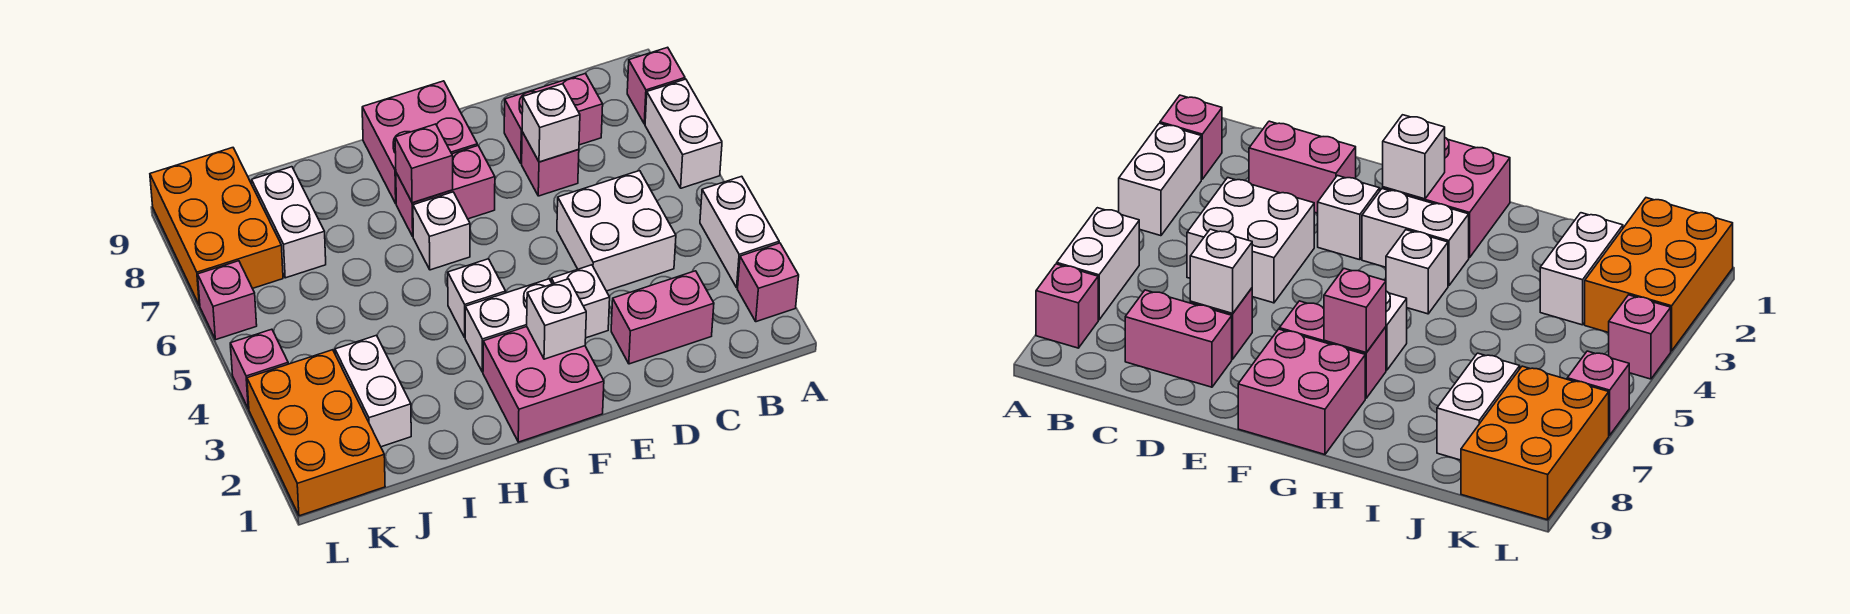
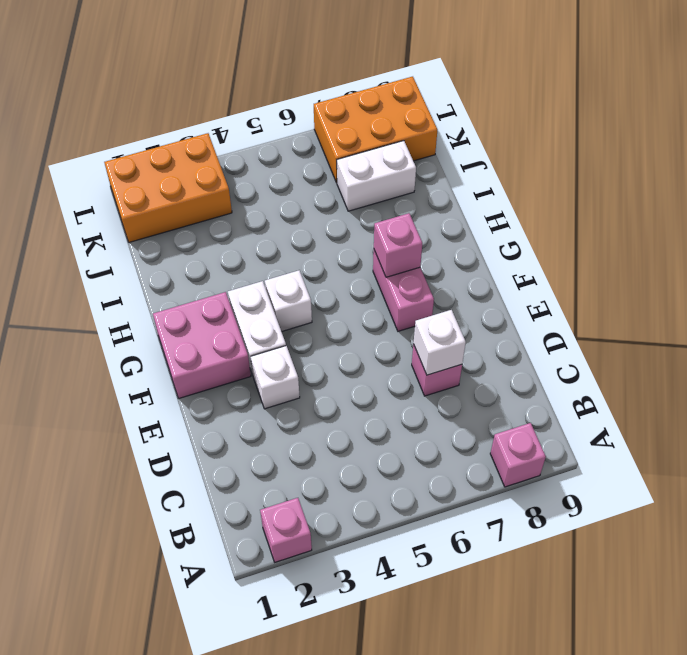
none -> white brick A3:A4 level 1
none -> white brick A6:A7 level 1
none -> pink brick C2:D2 level 1

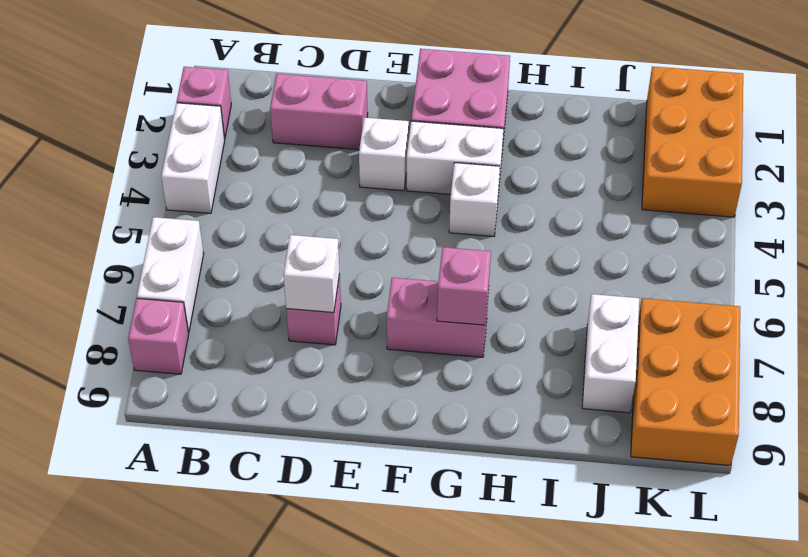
none -> white brick C4:D5 level 1
none -> pink brick C8:D8 level 1
none -> pink brick F8:G9 level 1

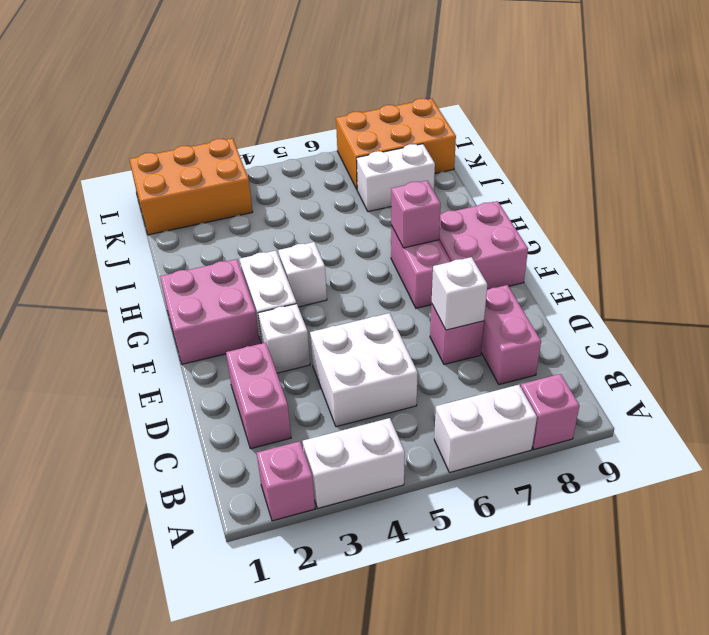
none -> white brick G6 level 1
none -> white brick J2:J3 level 1
none -> pink brick L4 level 1

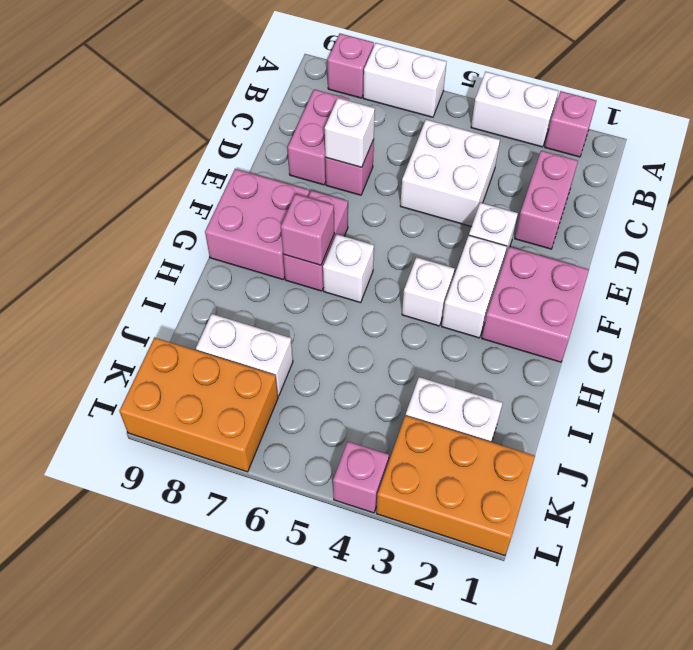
none -> pink brick L6 level 1
none -> white brick F2 level 2

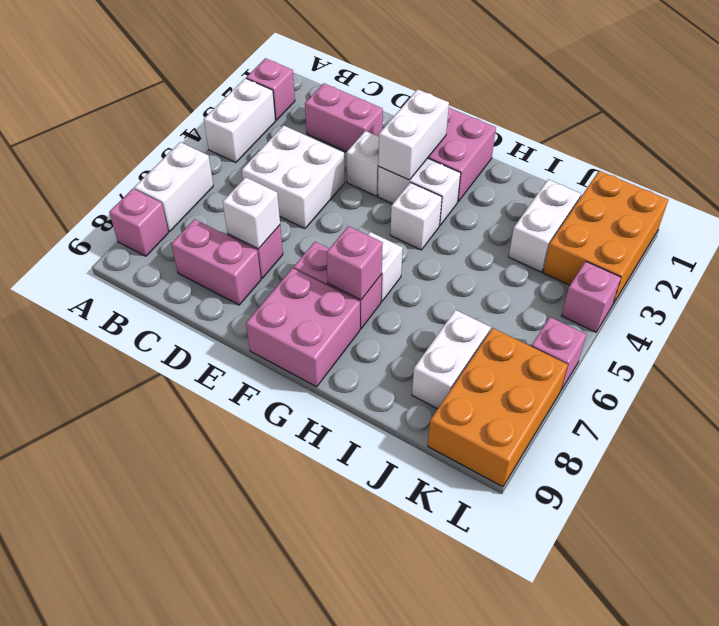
white brick F2:F3 level 2 -> white brick F2 level 2

